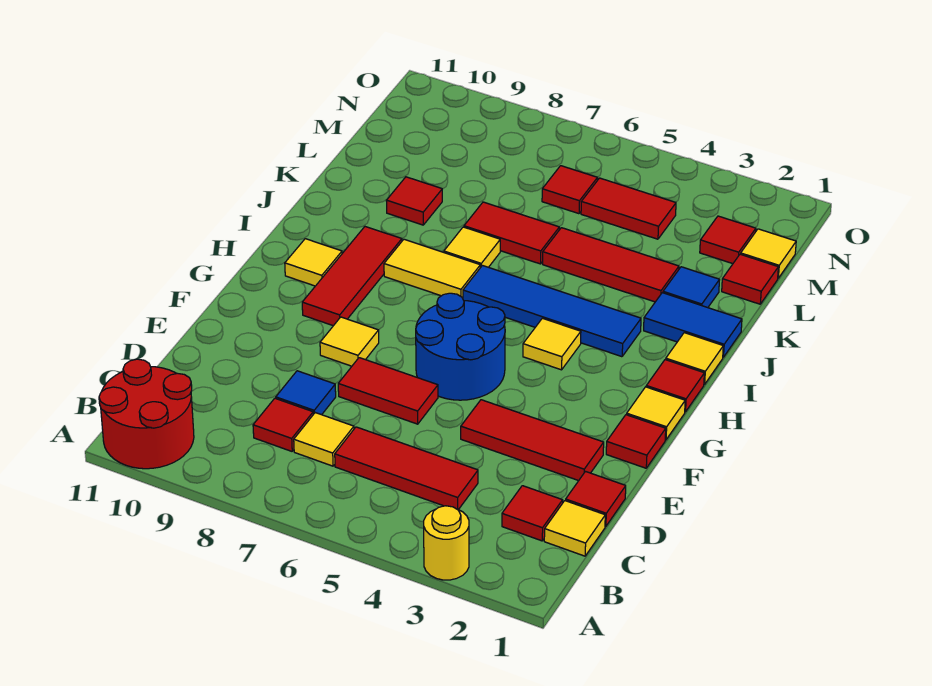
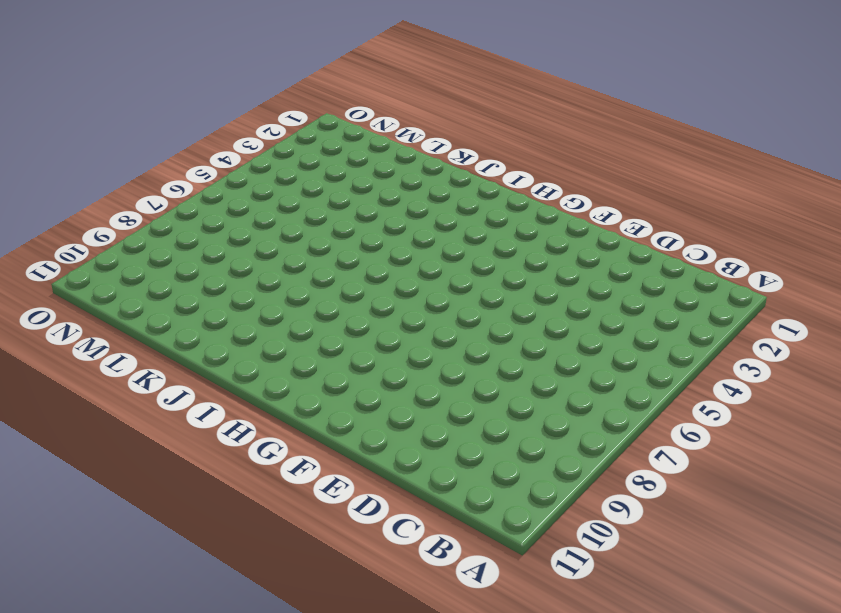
none -> yellow round brick A3 level 1
none -> red round brick A10:B11 level 1
none -> yellow tile C1 level 1
none -> red tile C2 level 1

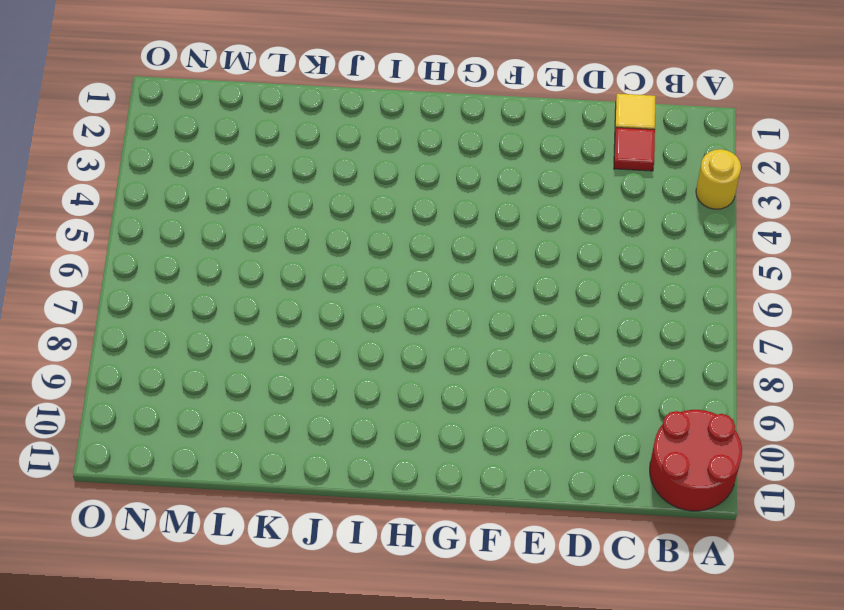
none -> red tile C4:C6 level 1
none -> yellow tile C7 level 1
none -> red tile C8 level 1
none -> red tile D1 level 1

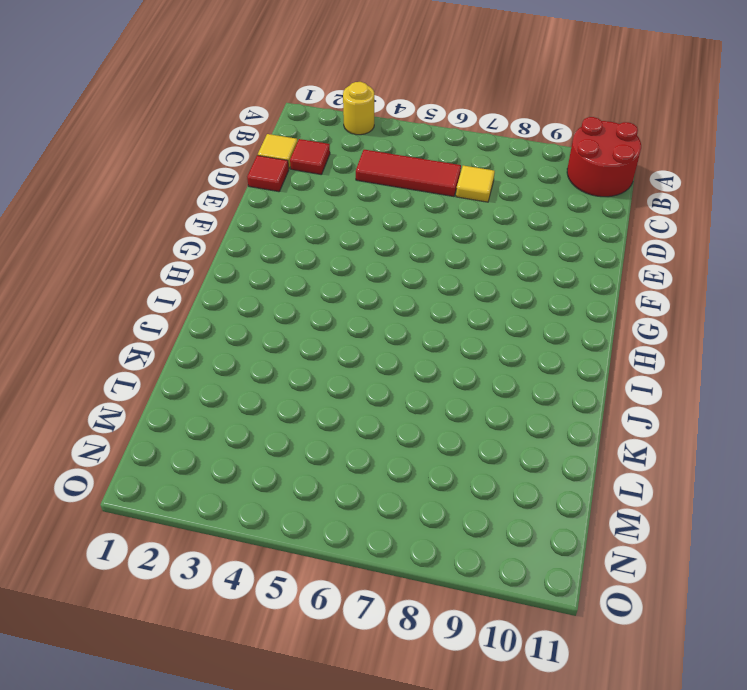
none -> red tile C8 level 1
none -> blue tile D8 level 1
none -> red tile E2:E4 level 1
none -> red tile E6:E7 level 1

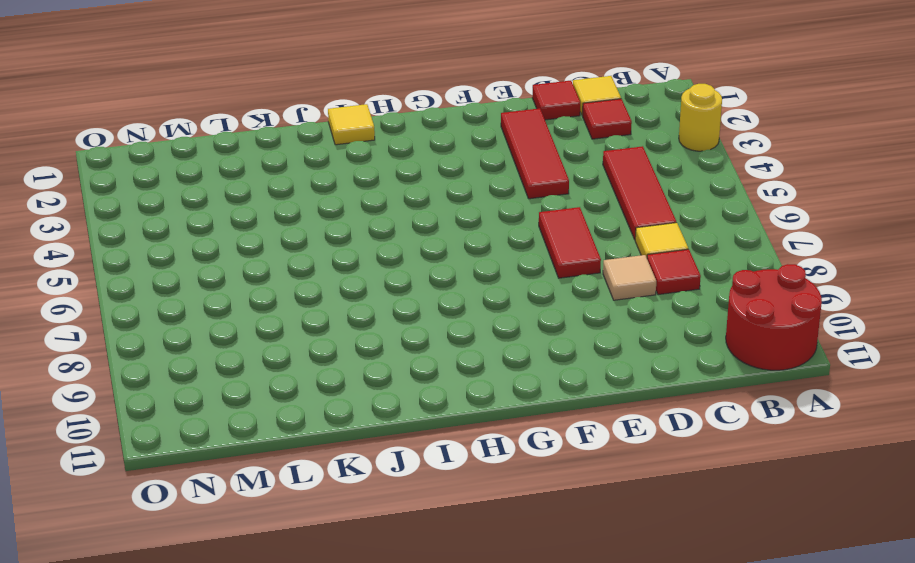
tan tile D8 level 1 -> blue tile D8 level 1
none -> red tile F1 level 1
none -> blue round brick F5:G6 level 1
none -> yellow tile F8 level 1
none -> yellow tile G1 level 1

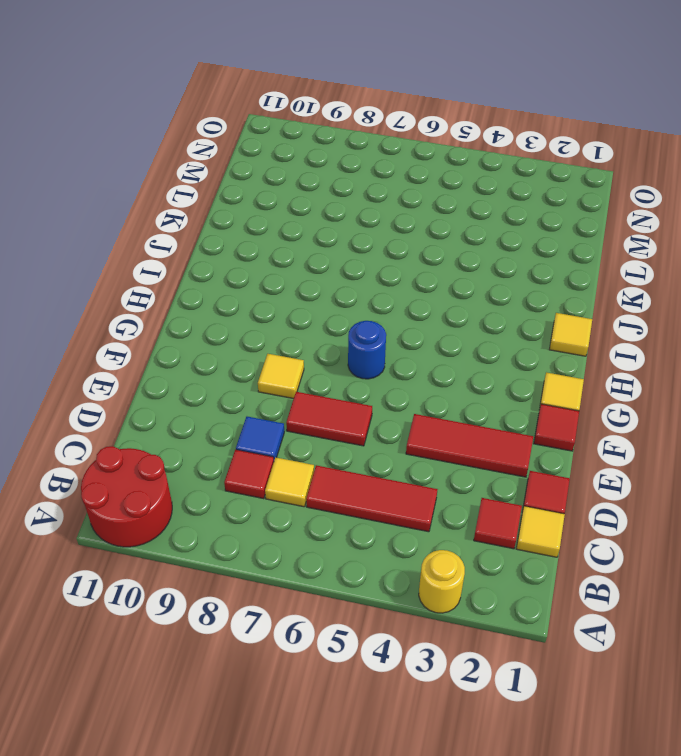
blue round brick G6 level 1 -> blue round brick F5:G6 level 1
none -> red tile G9:I9 level 1
none -> red tile H1 level 1
none -> yellow tile H4 level 1
none -> yellow tile H10 level 1

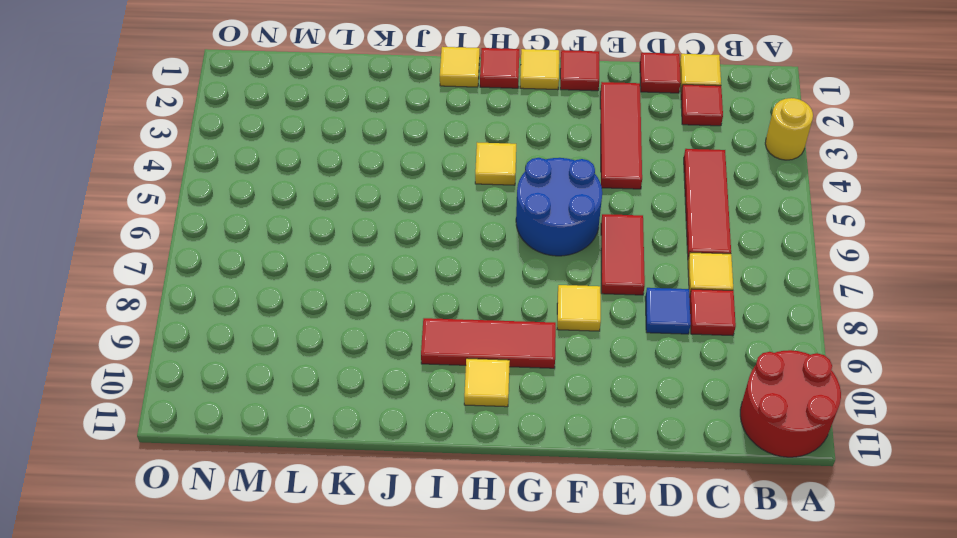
none -> blue tile I3:I6 level 1
none -> yellow tile I7:I8 level 1
none -> blue tile J1:J2 level 1
none -> yellow tile J7 level 1

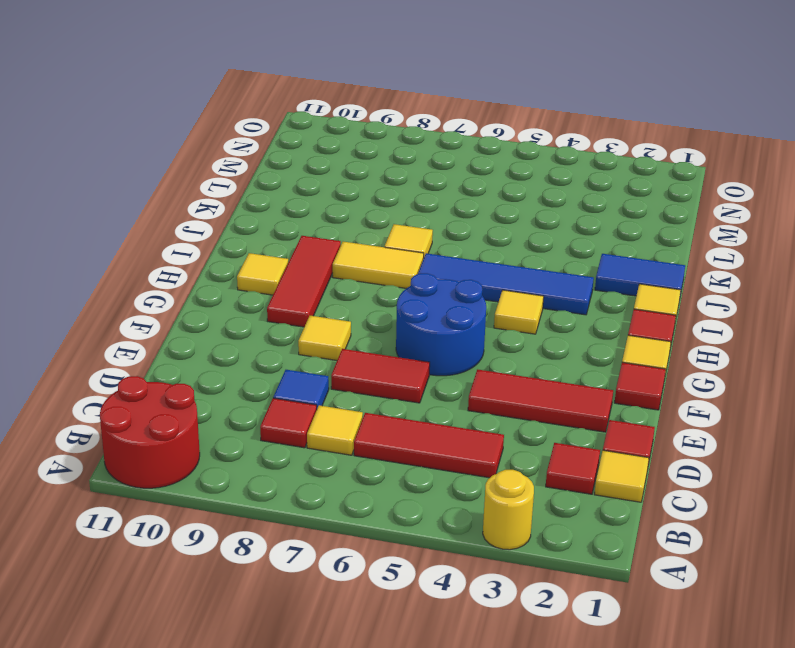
none -> blue tile K2 level 1
none -> red tile K3:K5 level 1
none -> red tile K6:K7 level 1
none -> red tile K9 level 1

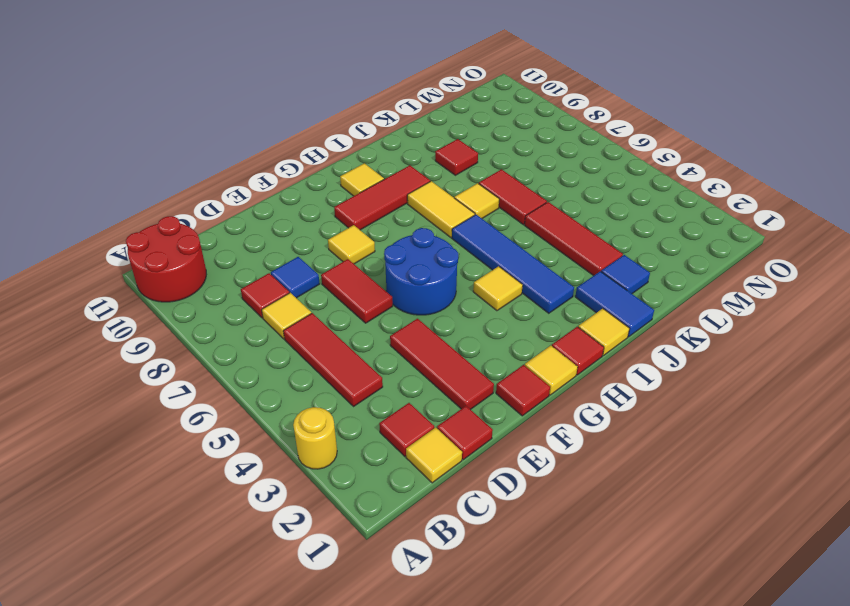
none -> red tile L1 level 1
none -> yellow tile M1 level 1
none -> red tile M2 level 1
none -> red tile M4:M5 level 1

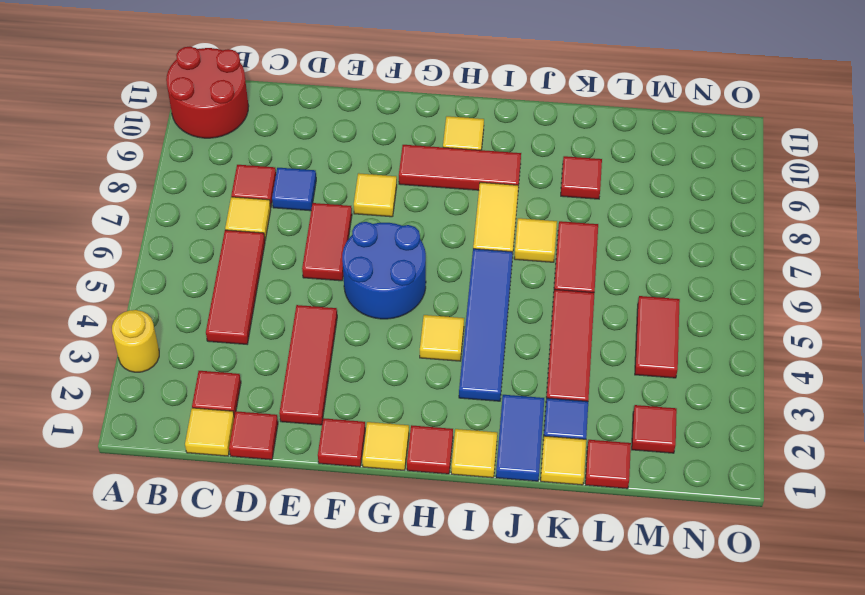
yellow tile K1 level 1 -> yellow tile M1 level 1
none -> red tile M6 level 1

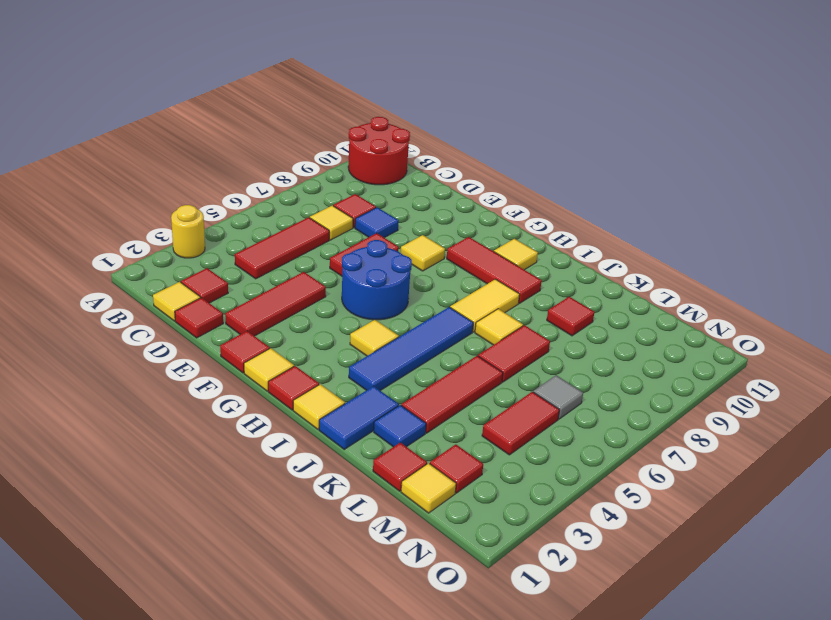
grey tile M6 level 1 -> red tile M6 level 1

